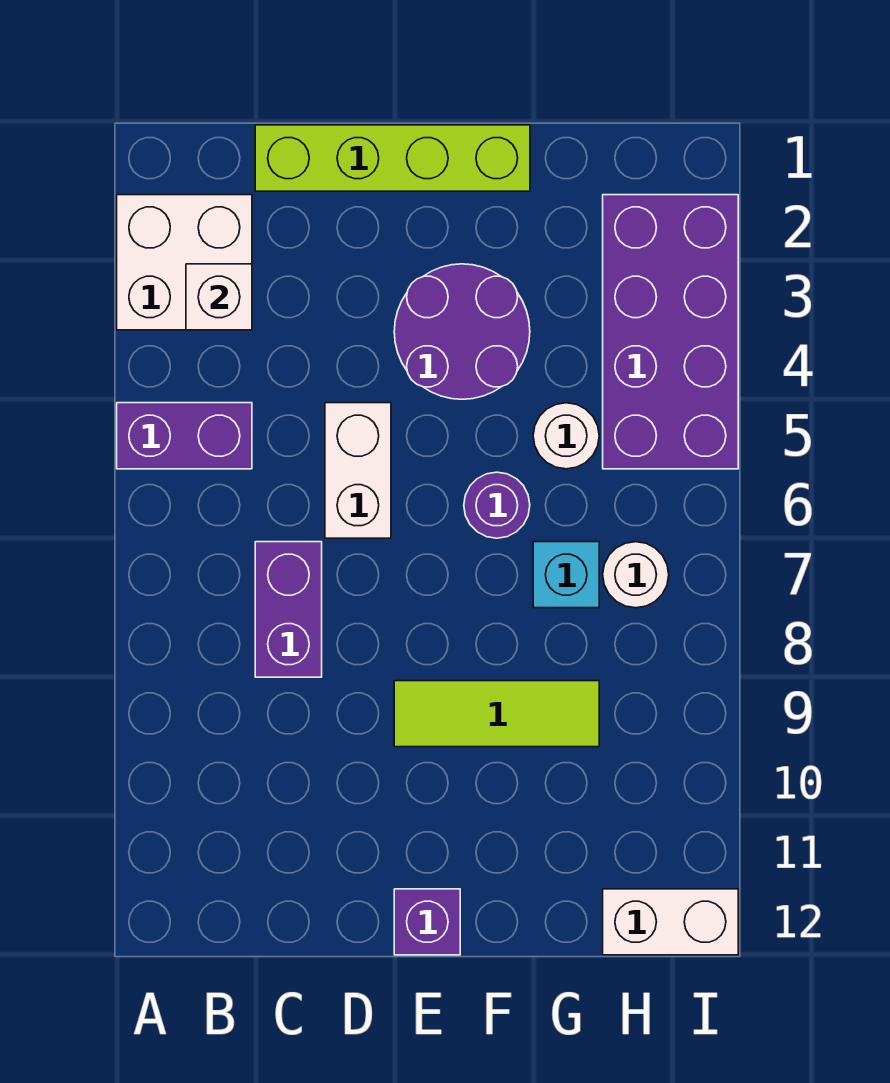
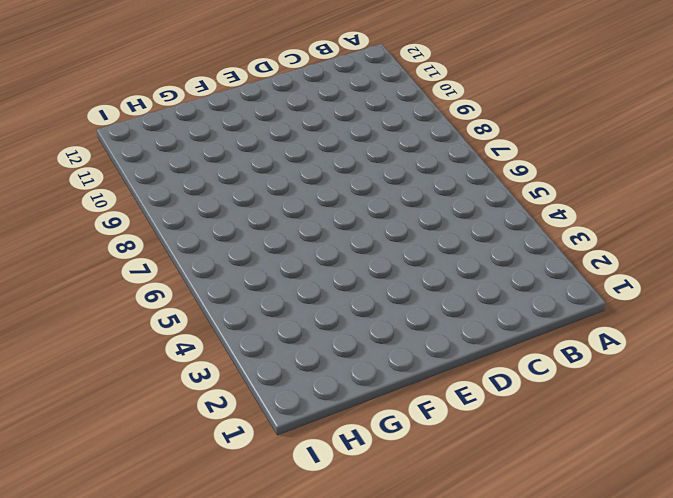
none -> white brick A2:B3 level 1
none -> purple brick A5:B5 level 1
none -> lime brick C1:F1 level 1

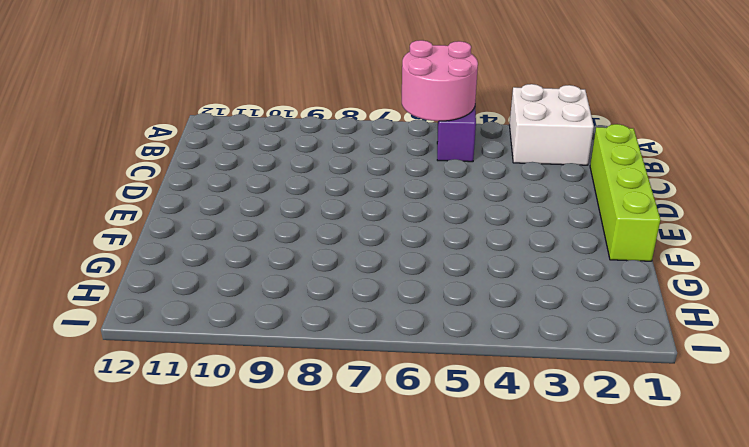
pink round brick A5:B6 level 2 -> none
none -> purple brick C7:C8 level 1
none -> white brick D5:D6 level 1
none -> purple round brick E3:F4 level 1

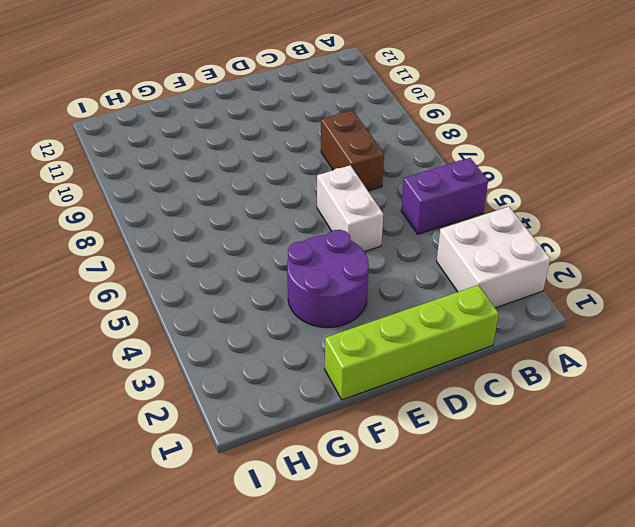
brown brick C7:C8 level 1 -> purple brick C7:C8 level 1
none -> lime tile E9:G9 level 1
none -> purple brick E12 level 1
none -> purple round brick F6 level 1

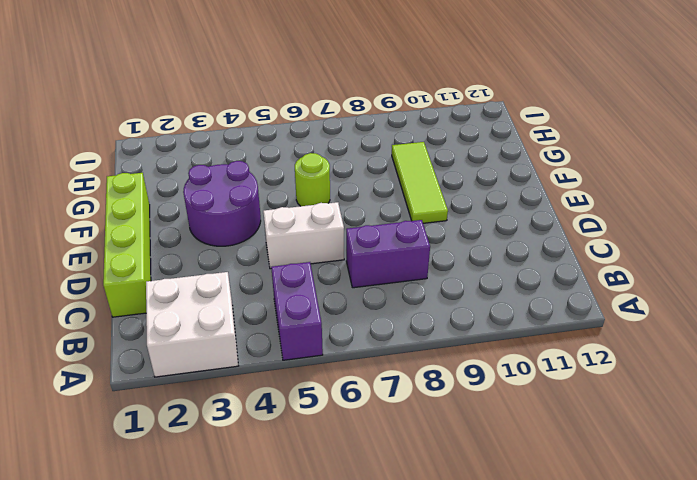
lime round brick F6 level 1 -> purple round brick F6 level 1
none -> purple brick E12 level 1
none -> white round brick G5 level 1
none -> cyan brick G7 level 1

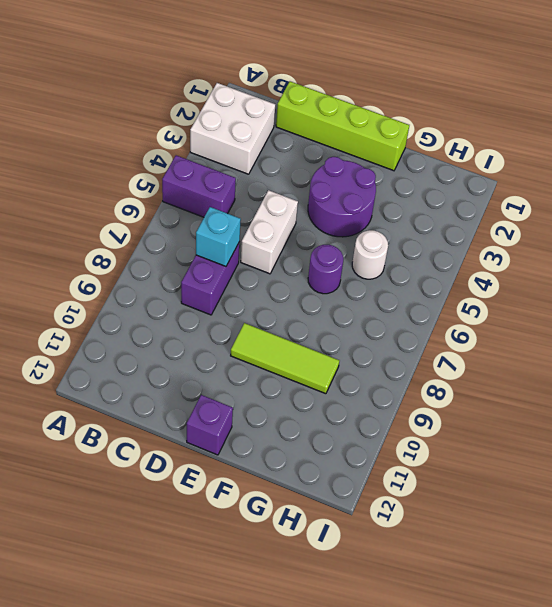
cyan brick C7 level 2 -> cyan brick G7 level 1
none -> purple brick H2:I5 level 1
none -> white round brick H7 level 1
none -> white brick H12:I12 level 1

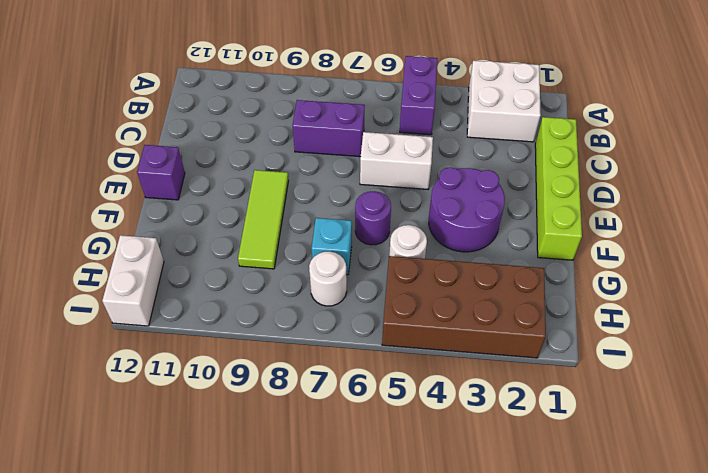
brown brick H2:I5 level 1 -> purple brick H2:I5 level 1
none -> white brick B3 level 2

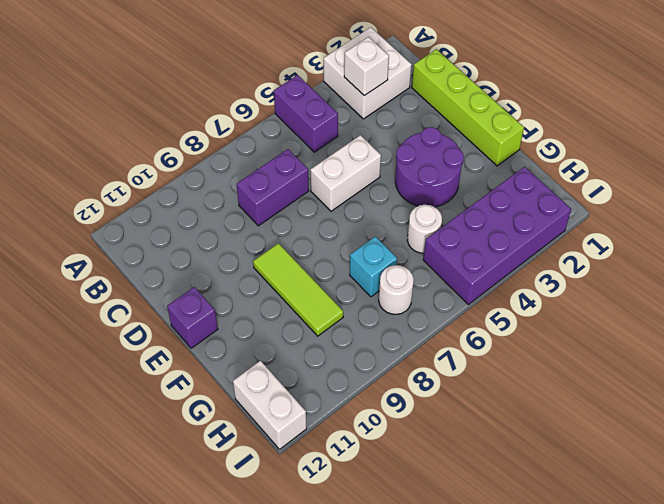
none -> purple round brick F6 level 1

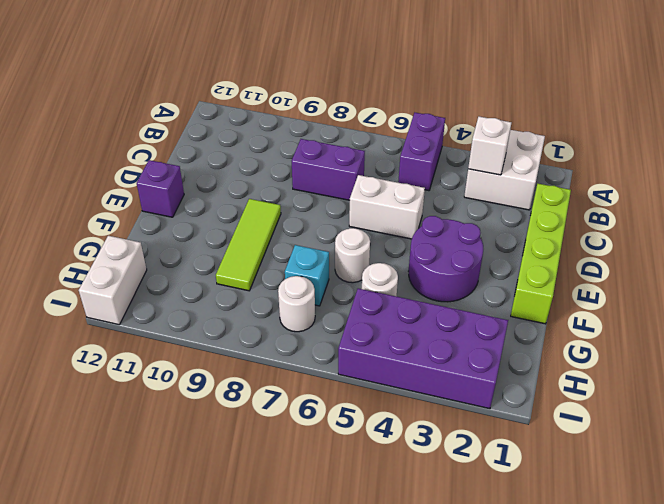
white round brick F6 level 1 -> purple round brick F6 level 1

